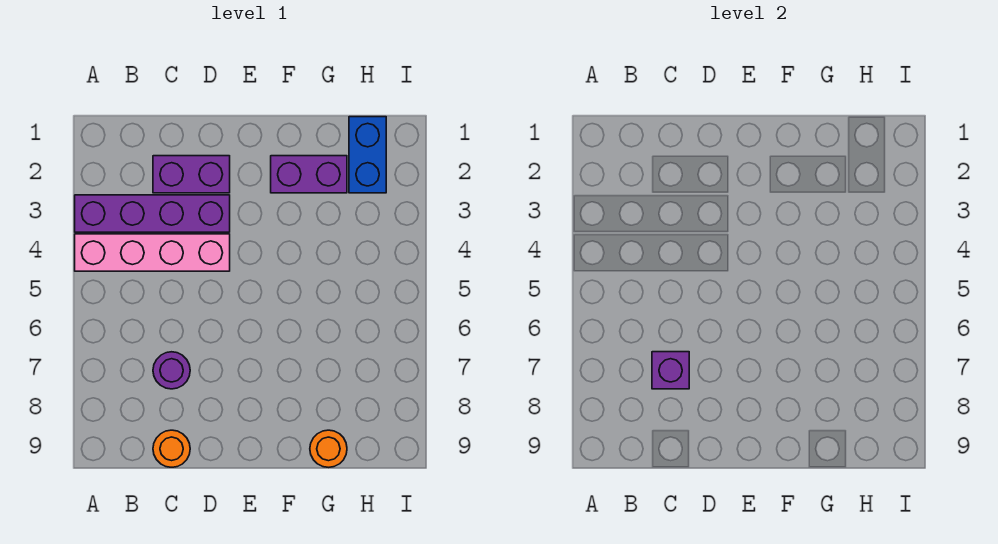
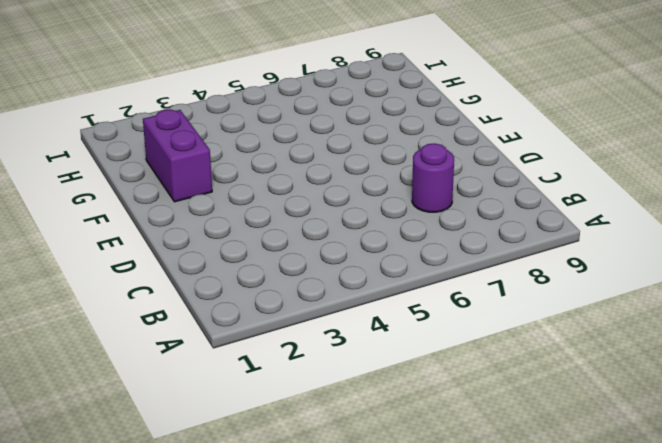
none -> purple brick A3:D3 level 1
none -> pink brick A4:D4 level 1

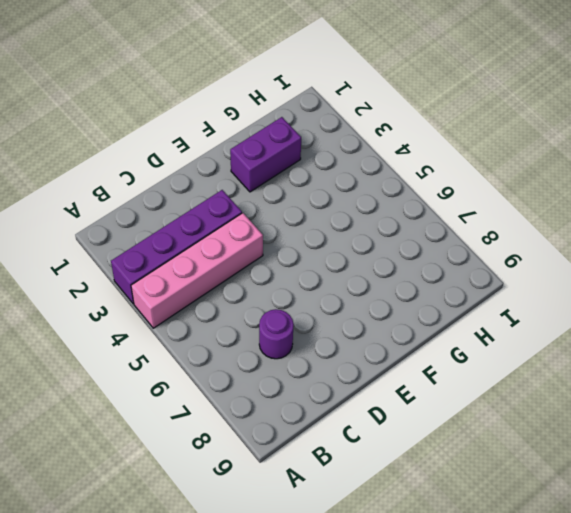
none -> purple brick C2:D2 level 1
none -> orange round brick C9 level 1

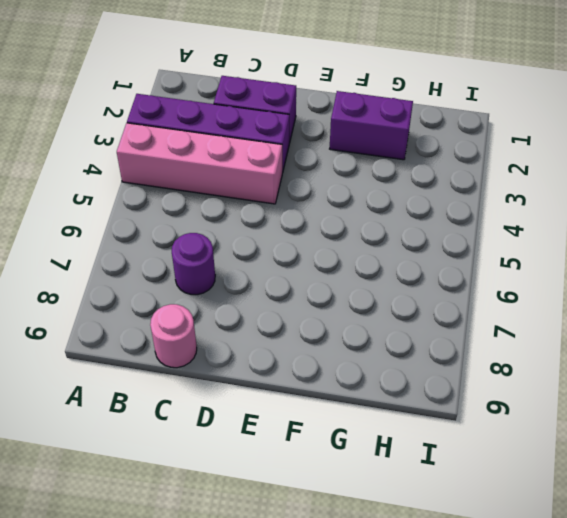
pink round brick C9 level 1 -> orange round brick C9 level 1
none -> orange round brick G9 level 1
none -> blue brick H1:H2 level 1

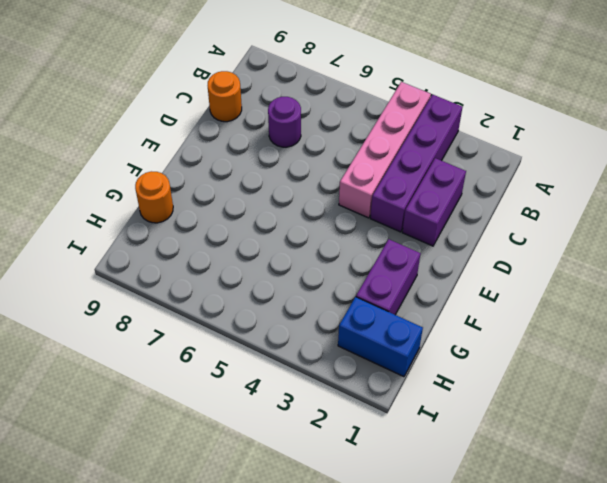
none -> purple brick C7 level 2

